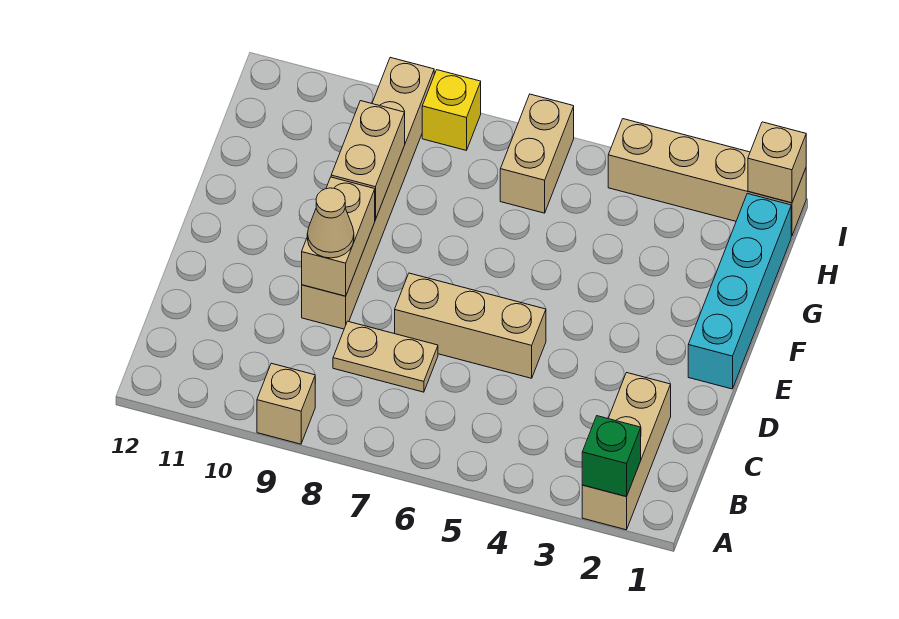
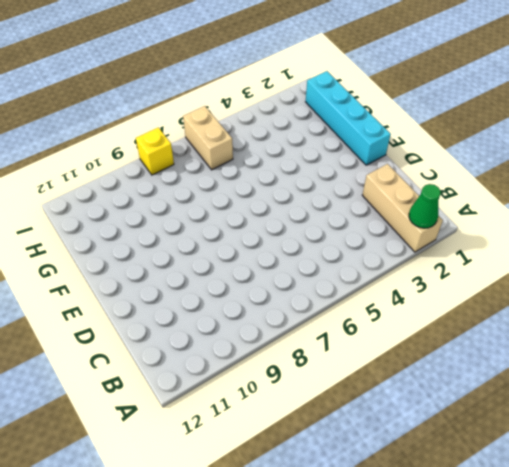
green cone A2 level 2 -> green brick A2 level 2
none -> tan brick A9 level 1
none -> tan plate C7:C8 level 1
none -> tan brick D5:D7 level 1

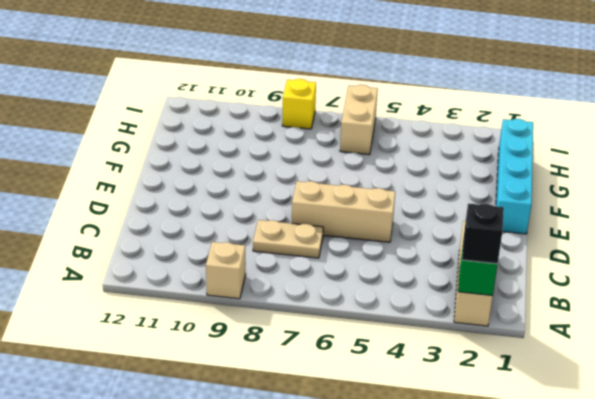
black brick A2 level 3 -> none
none -> tan brick D9:I9 level 1
none -> tan brick I1:I4 level 1
none -> tan brick D9:E9 level 2

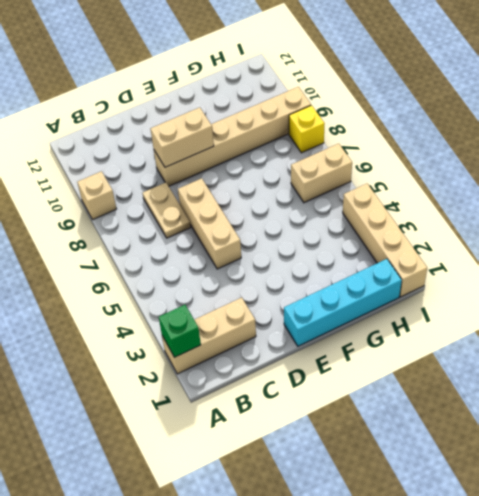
none -> tan brick F9:G9 level 2
none -> tan brick I1 level 2
none -> tan cone D9 level 3

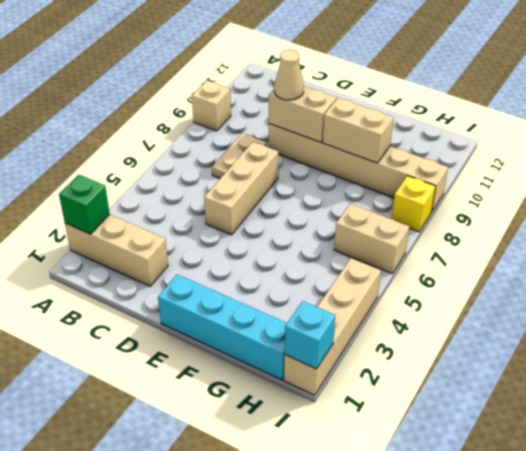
cyan brick I1 level 2 -> tan brick I1 level 2

